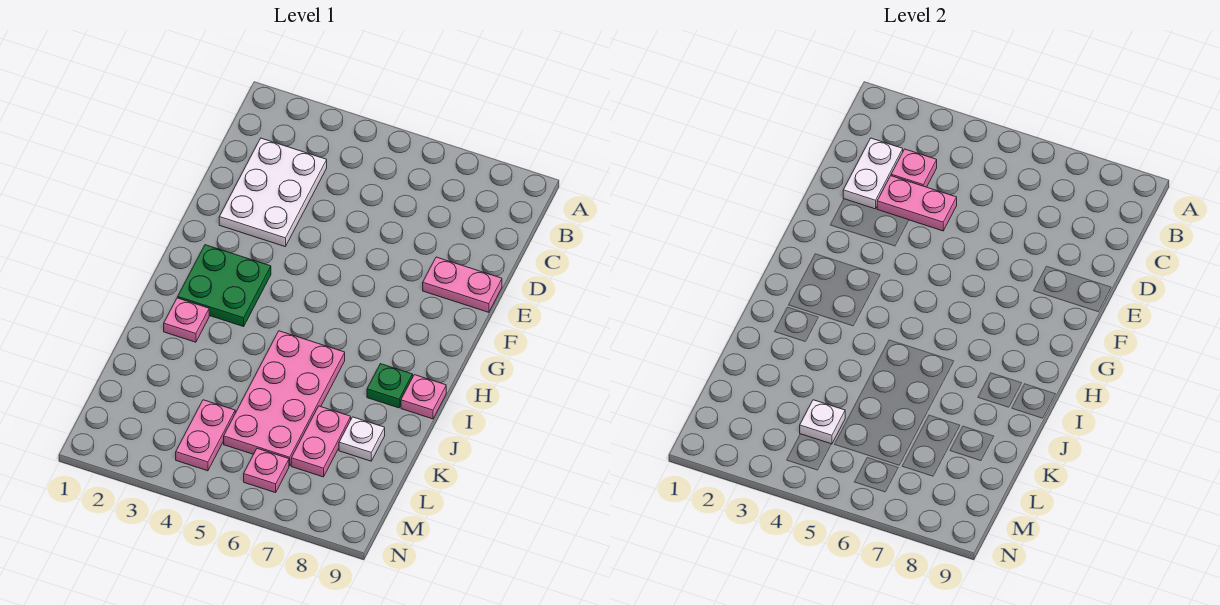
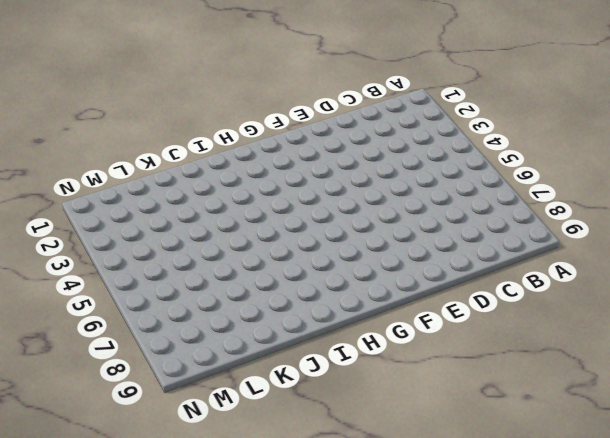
none -> white plate C2:E3 level 1
none -> pink plate E8:E9 level 1
none -> green plate G2:H3 level 1

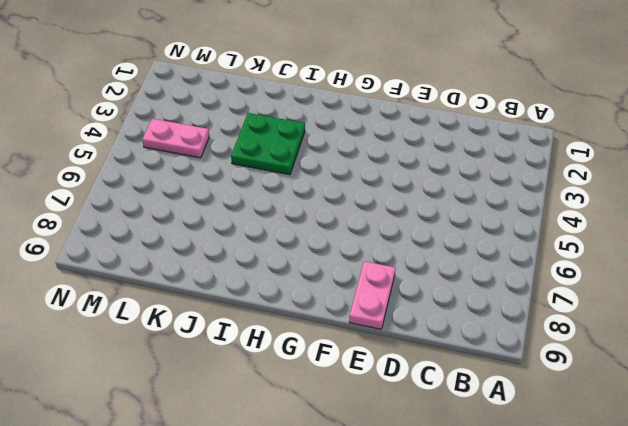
green plate I3:J4 level 1 -> green plate G2:H3 level 1
none -> white plate C2:E3 level 1
none -> pink plate I2 level 1
none -> pink plate I5:L6 level 1

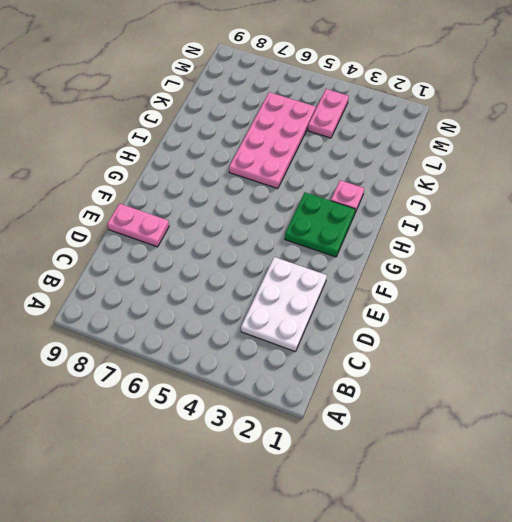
none -> green plate I8 level 1
none -> pink plate I9 level 1
none -> pink plate K7:L7 level 1

